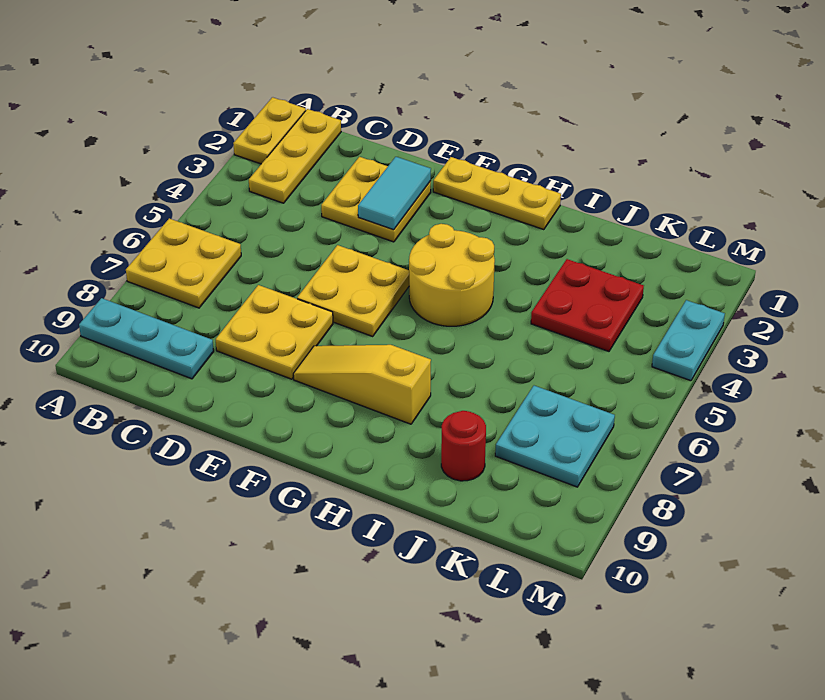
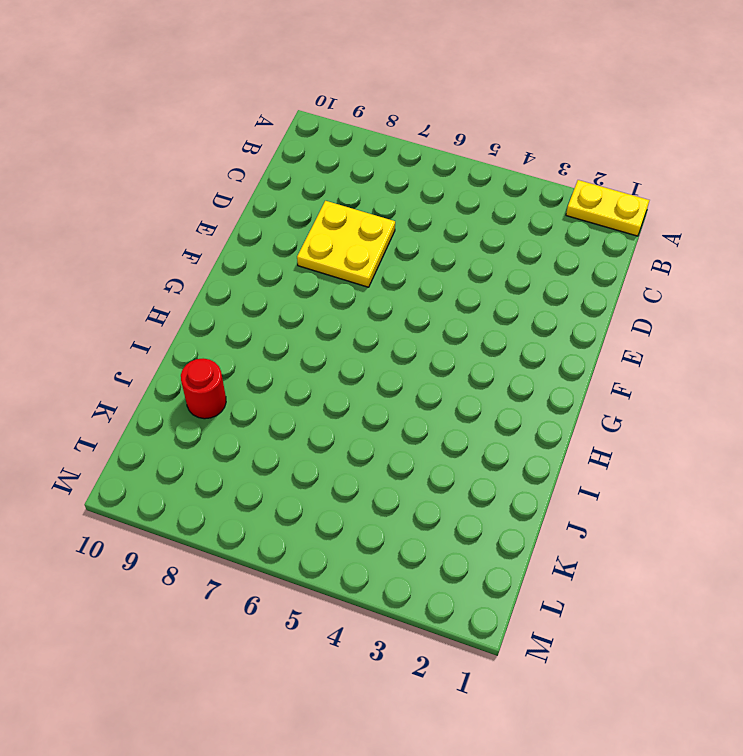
none -> yellow plate A6:B7 level 1
none -> cyan plate A9:C9 level 1
none -> yellow plate B1:B3 level 1

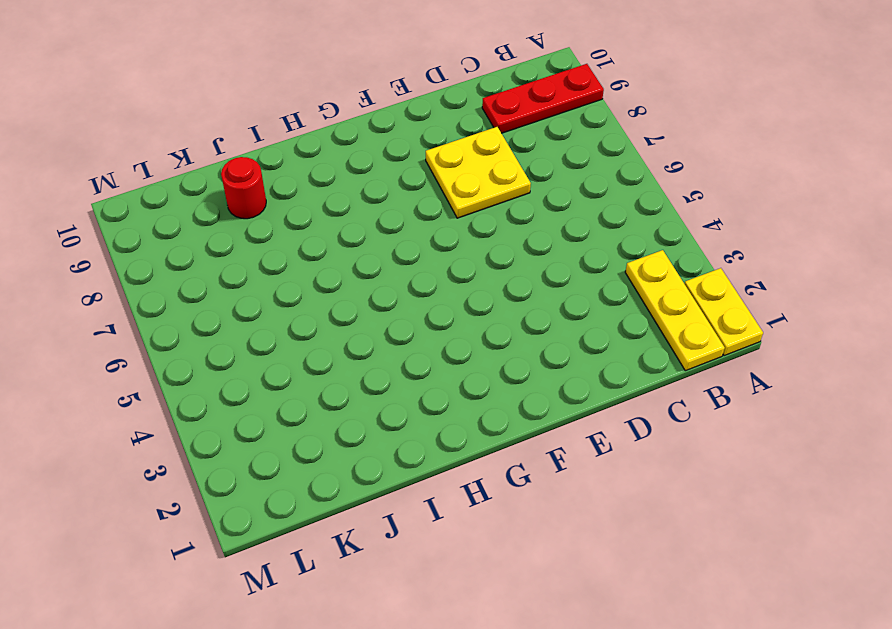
red plate A9:C9 level 1 -> cyan plate A9:C9 level 1
none -> yellow plate A6:B7 level 1
none -> yellow plate D2:E3 level 1
none -> yellow plate E5:F6 level 1

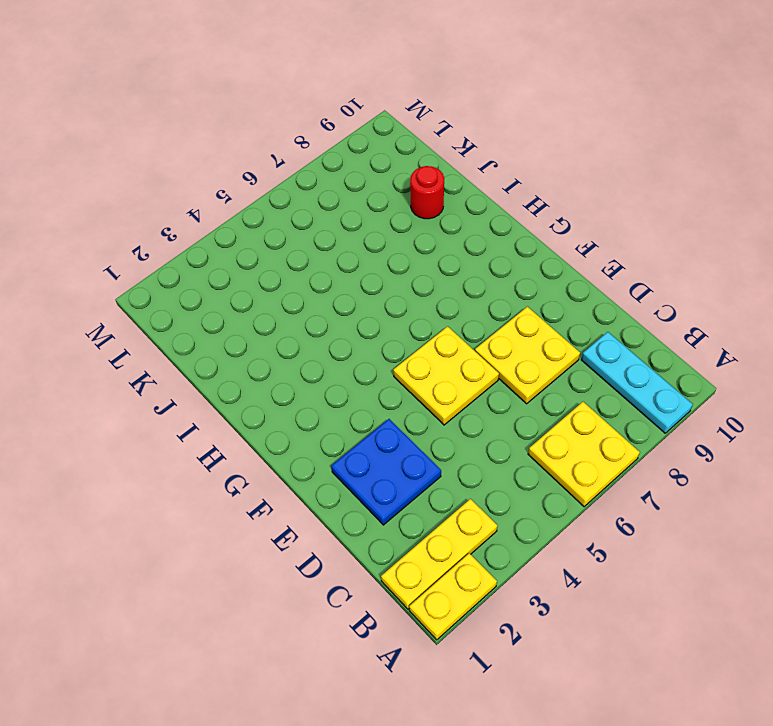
blue plate D2:E3 level 1 -> yellow plate D2:E3 level 1
none -> yellow plate F1:H1 level 1
none -> yellow slope F8:H8 level 1 top H
none -> yellow round brick G4:H5 level 1

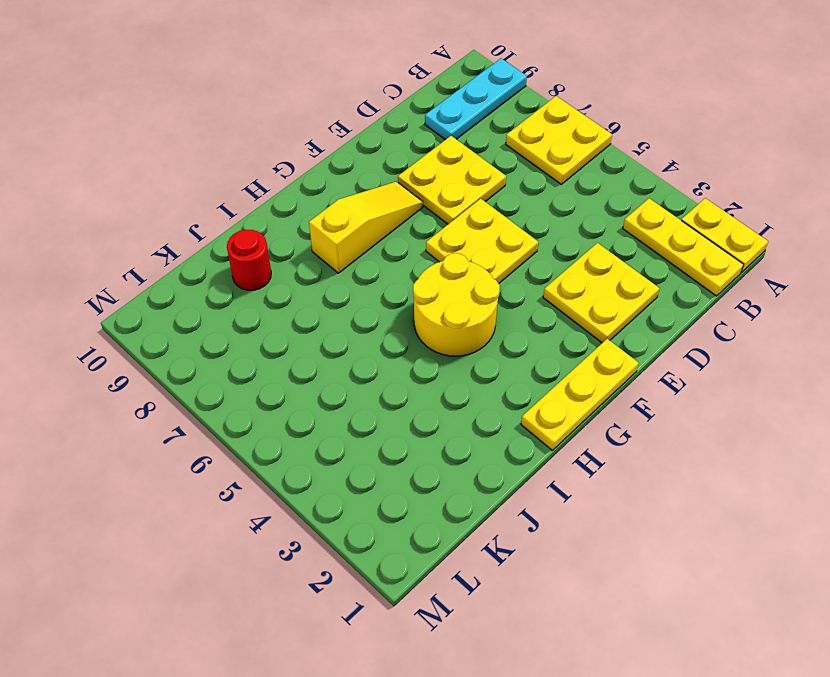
none -> red plate J3:K4 level 1
none -> cyan plate K7:L8 level 1
none -> cyan plate M3:M4 level 1

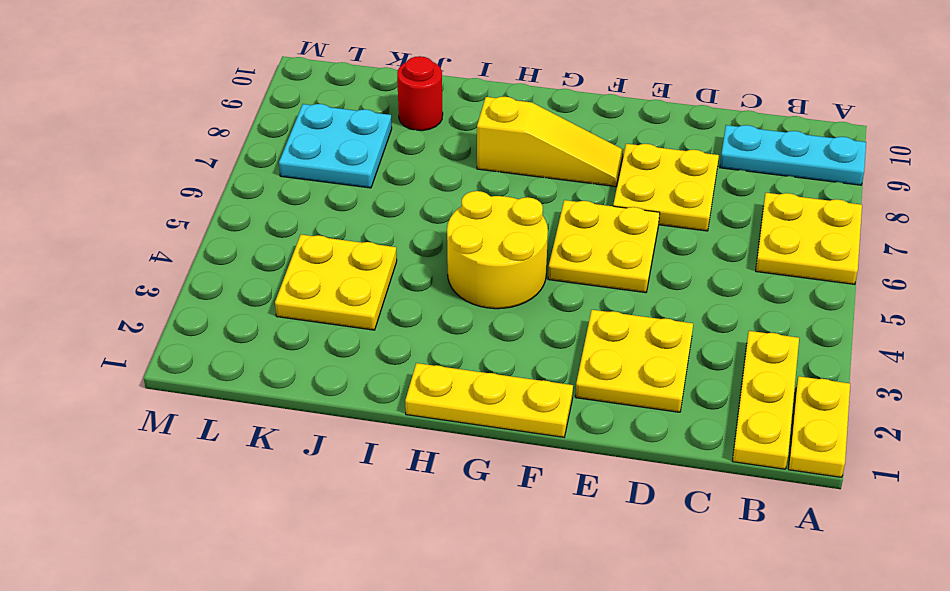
yellow plate J3:K4 level 1 -> red plate J3:K4 level 1
none -> cyan plate M3:M4 level 1
none -> cyan tile E2:E3 level 2

